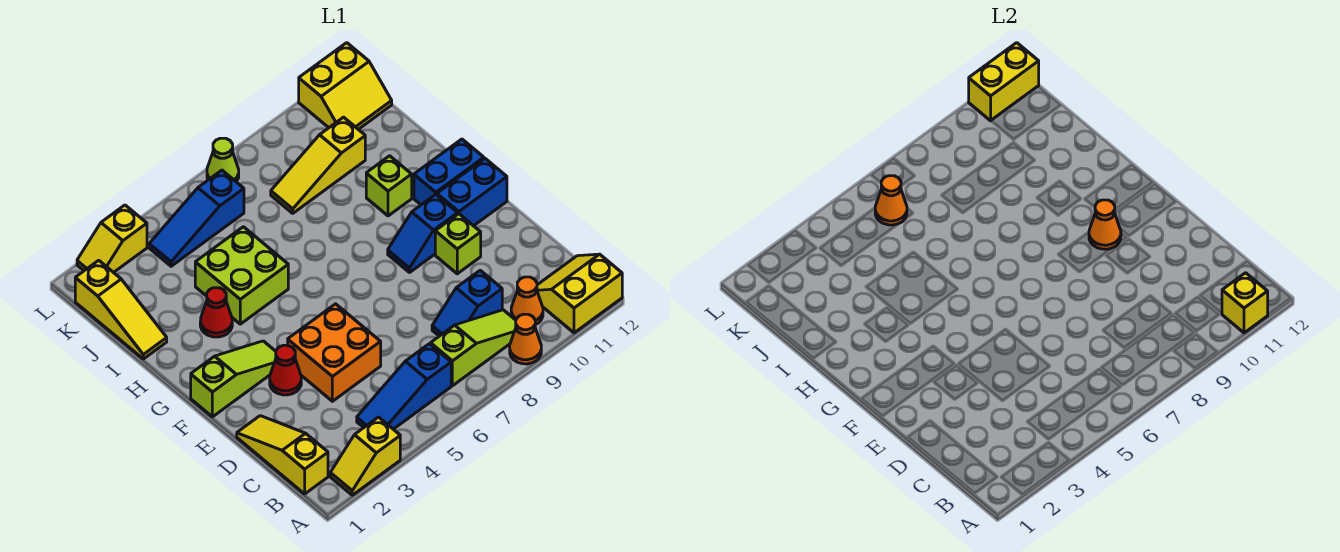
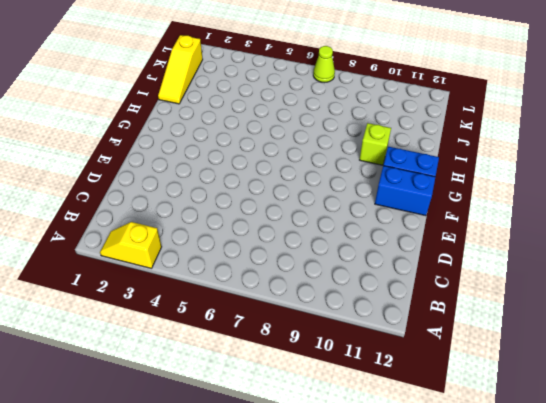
none -> orange cone A9 level 1
none -> yellow slope A11:B12 level 1 top A
none -> yellow slope B1:D1 level 1 top B

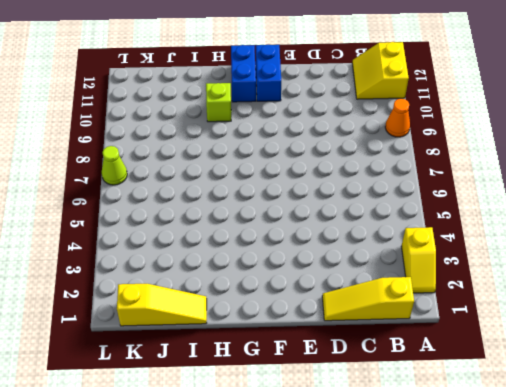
none -> blue slope B4:B6 level 1 top 6
none -> lime slope B7:B9 level 1 top 7
none -> orange cone B10 level 1

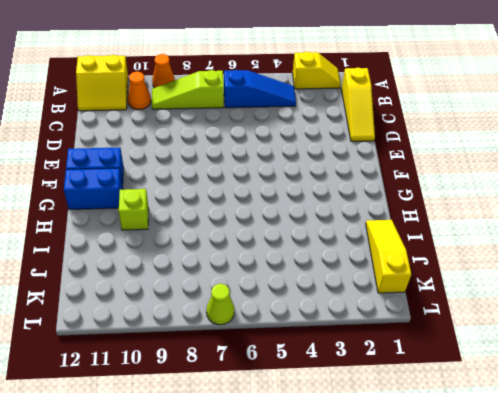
none -> blue slope C8:C9 level 1 top 9
none -> orange brick D4:E5 level 1
none -> red cone E3 level 1

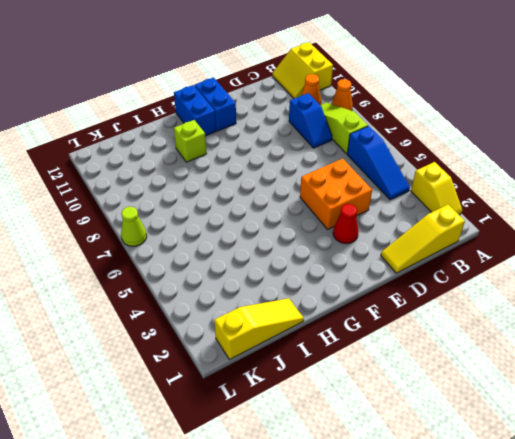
none -> lime brick E10 level 1
none -> lime slope F1:F3 level 1 top 1
none -> blue slope F9:F10 level 1 top 10

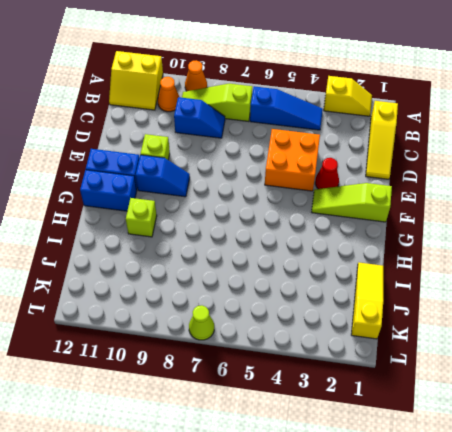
none -> red cone H3 level 1
none -> lime brick H4:I5 level 1
none -> yellow slope J8:J10 level 1 top 10

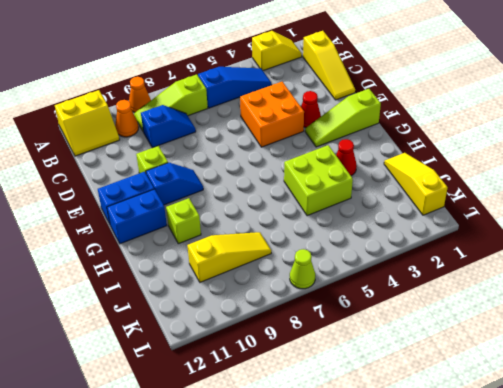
none -> blue slope K4:K6 level 1 top 6
none -> yellow slope K11:L12 level 1 top L
none -> yellow slope L2:L3 level 1 top 3

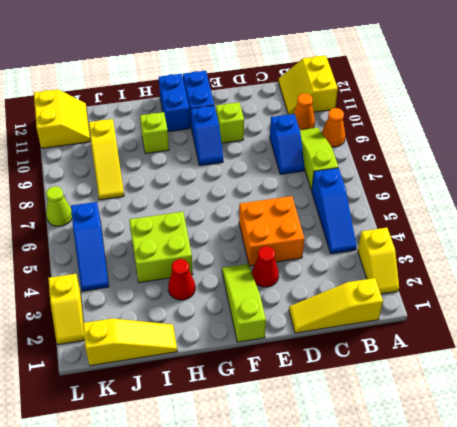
none -> yellow brick A11 level 2
none -> orange cone F10 level 2
none -> orange cone K6 level 2

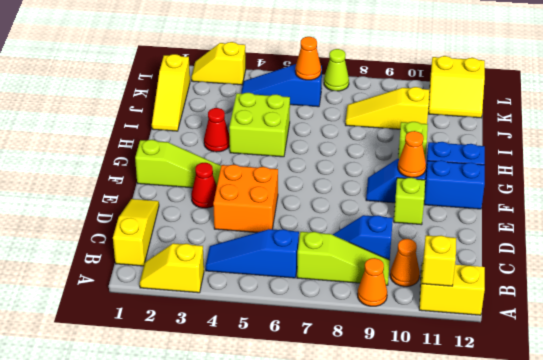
none -> yellow brick L11:L12 level 2

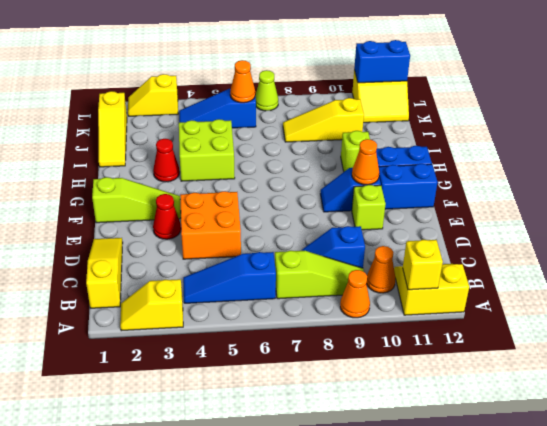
blue brick L11:L12 level 2 -> yellow brick L11:L12 level 2

